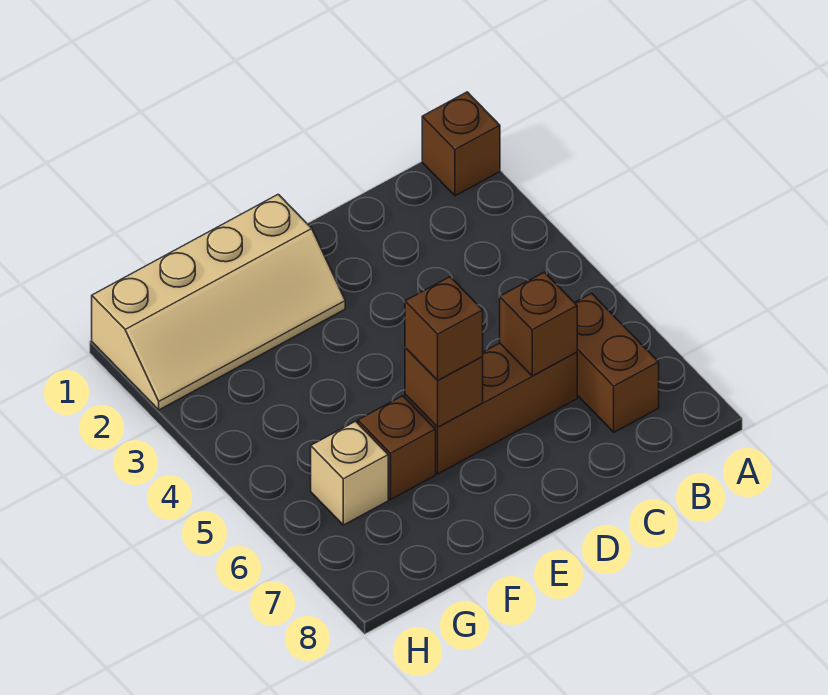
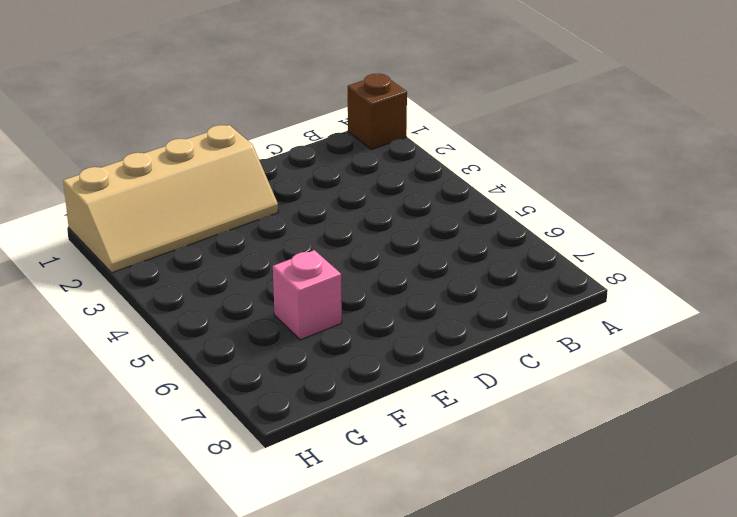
pink brick F6 level 1 -> brown brick F6 level 1
none -> brown brick B6:B7 level 1
none -> brown brick C6:E6 level 1

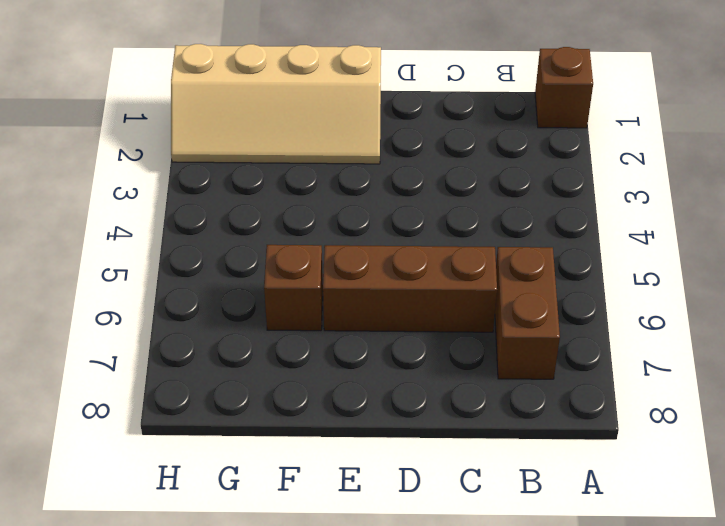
none -> tan brick G6 level 1
none -> brown brick C6 level 2

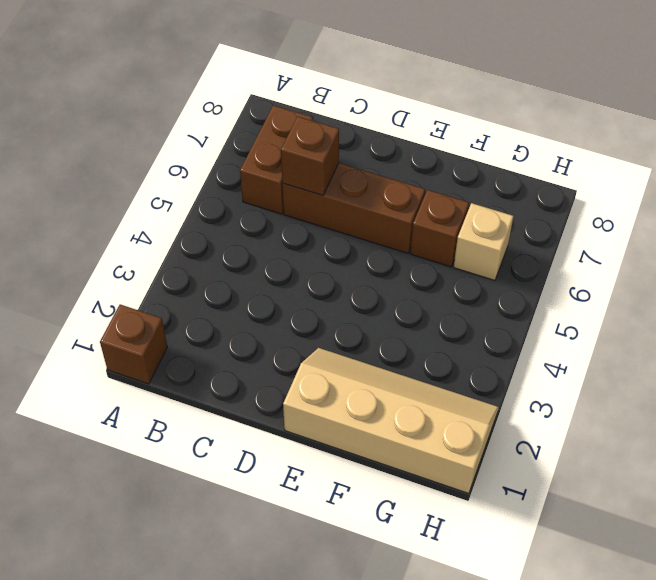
none -> brown brick E6 level 2
none -> brown brick E6 level 3

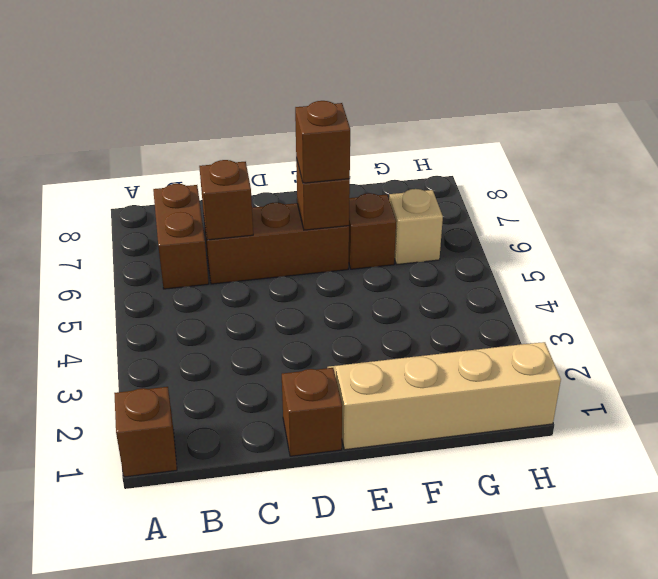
brown brick D1 level 1 -> none

